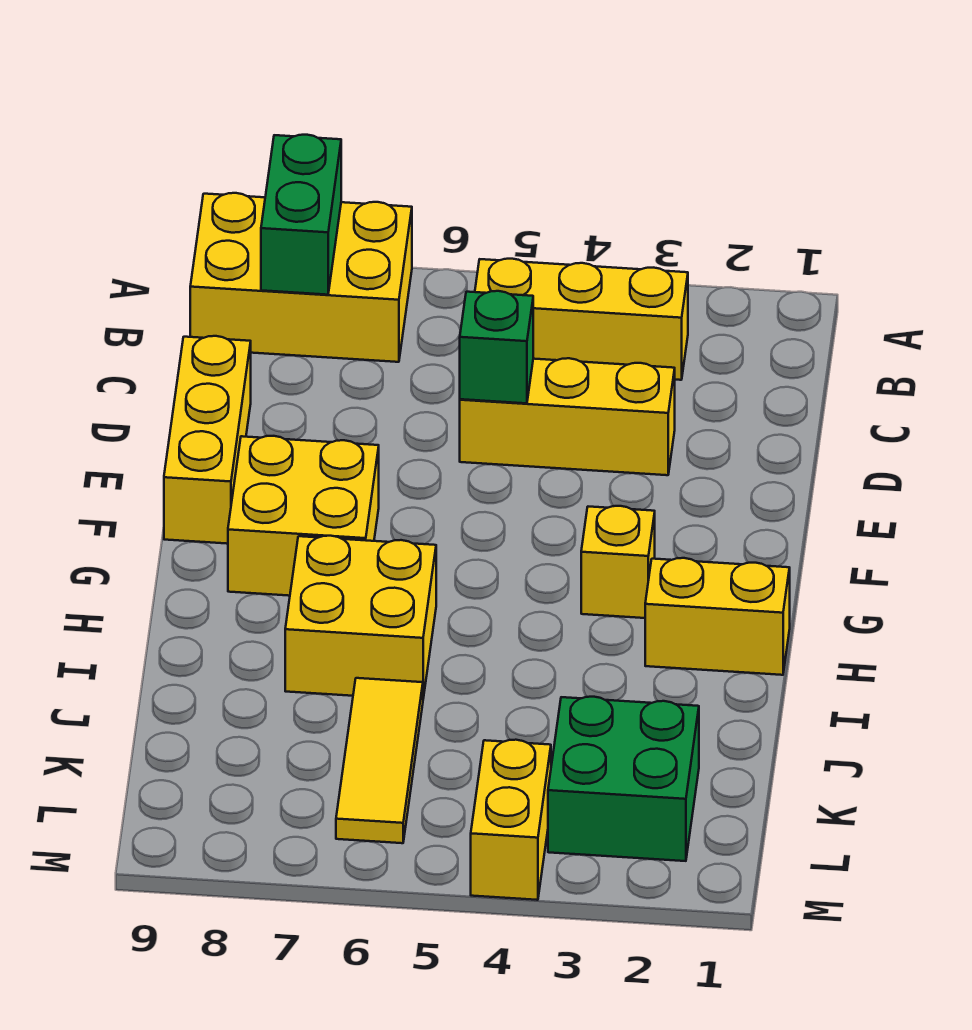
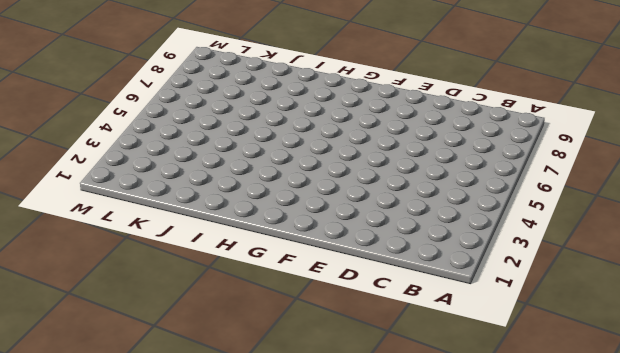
none -> yellow brick A7:B9 level 1
none -> yellow brick B3:B5 level 1
none -> yellow brick D3:D5 level 1

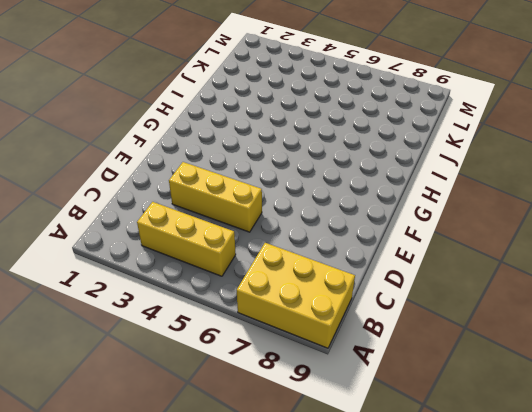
none -> yellow brick D9:F9 level 1
none -> yellow brick F7:G8 level 1
none -> yellow brick G3 level 1

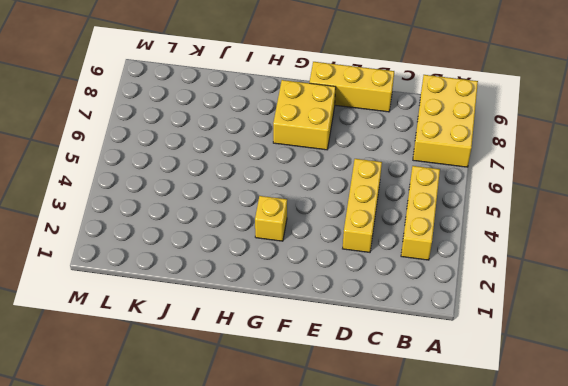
none -> yellow brick H1:H2 level 1
none -> yellow brick H6:I7 level 1
none -> yellow tile J6:L6 level 1

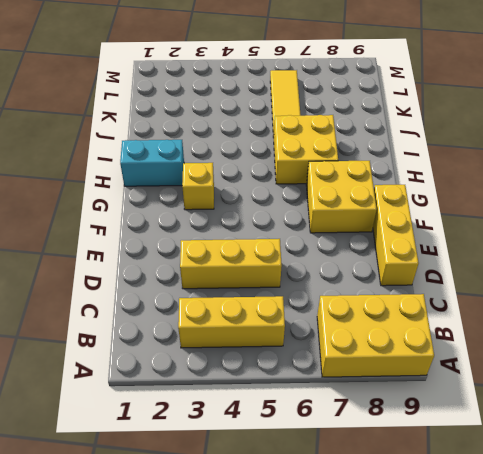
cyan brick H1:H2 level 1 -> yellow brick H1:H2 level 1
none -> green brick K2:L3 level 1
none -> yellow brick L4:M4 level 1
none -> green brick A8:B8 level 2

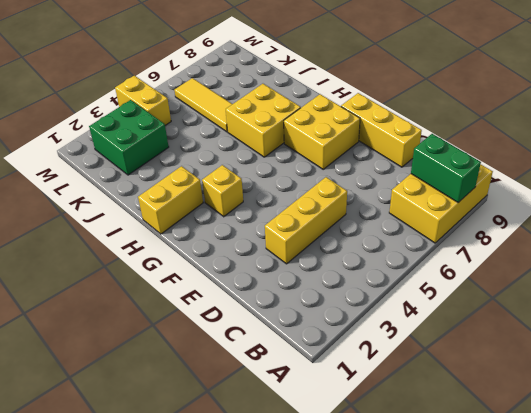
none -> yellow brick B3:B5 level 1
none -> green brick D5 level 2

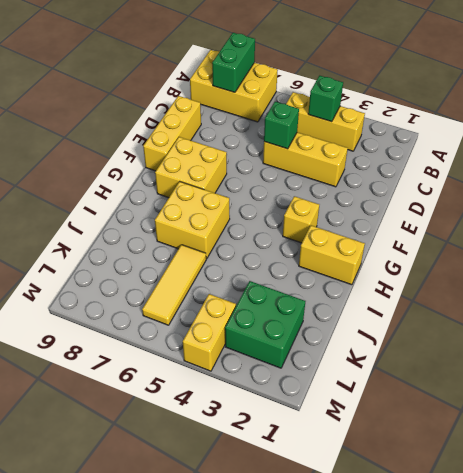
green brick B4 level 2 -> none

